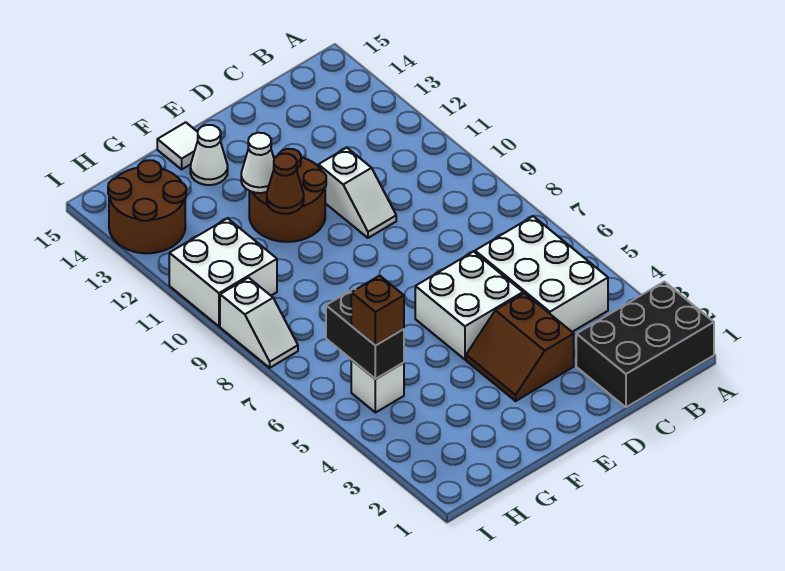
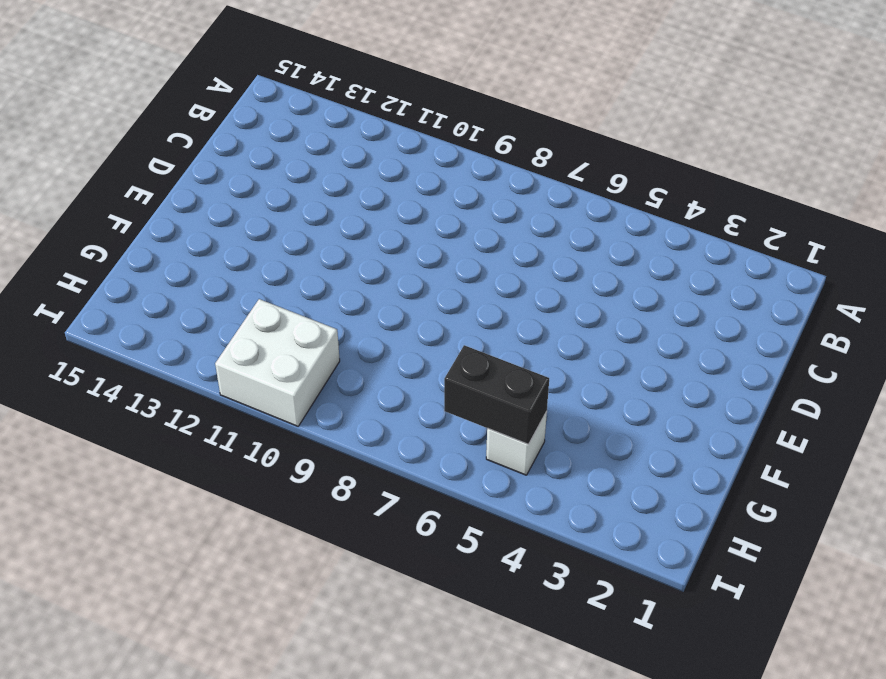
none -> black brick A1:C2 level 1
none -> white brick B4:C6 level 1
none -> brown slope D3:E4 level 1 top D

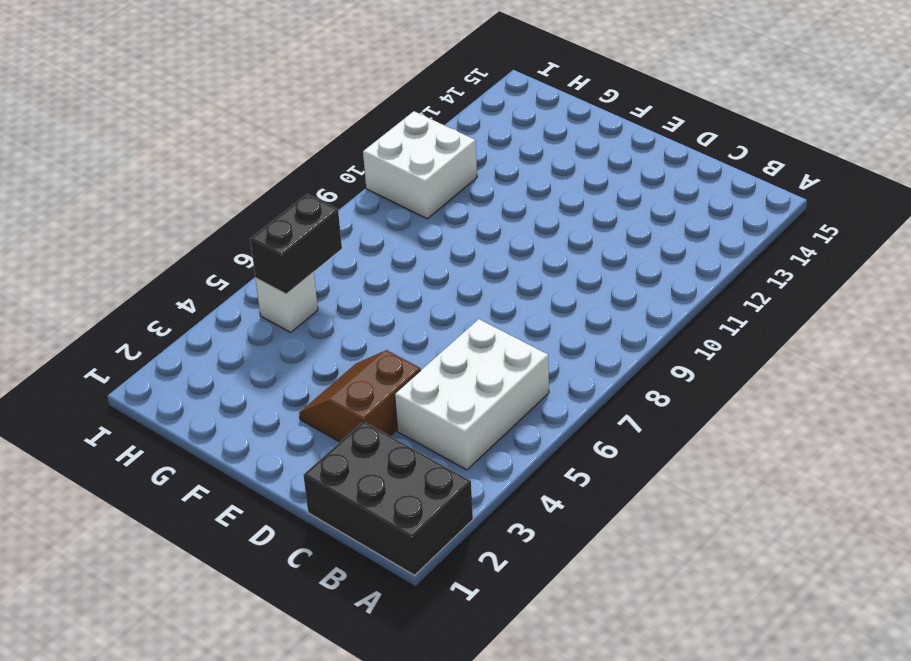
none -> white brick D5:E6 level 1
none -> white slope D10:D11 level 1 top 11
none -> brown round brick E11:F12 level 1

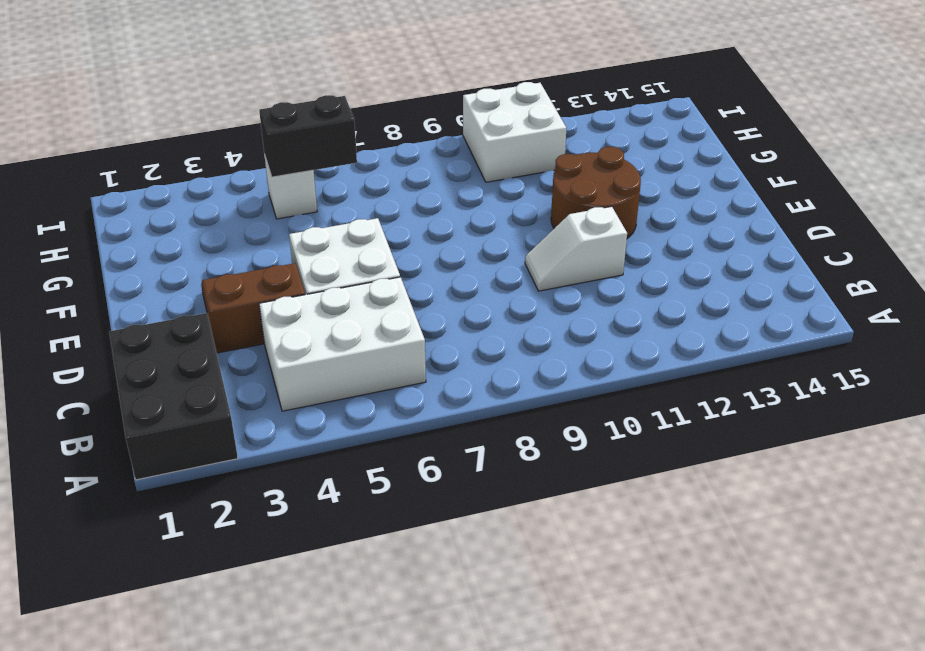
none -> white cone F14 level 1
none -> white tile F15 level 1
none -> brown round brick H13:I14 level 1

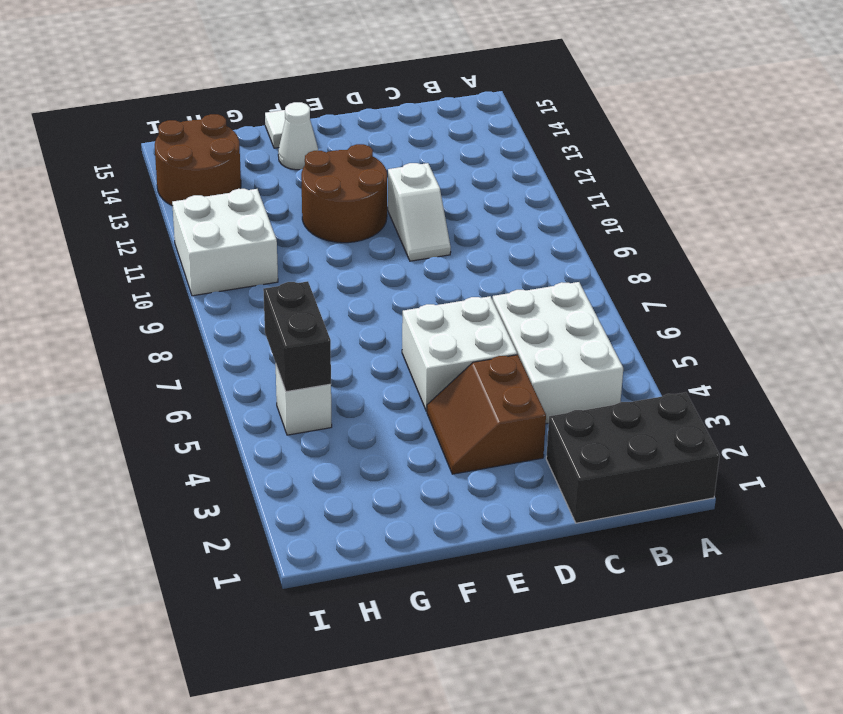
none -> white slope I8:I9 level 1 top 9
none -> brown cone F11 level 2
none -> white cone F12 level 2

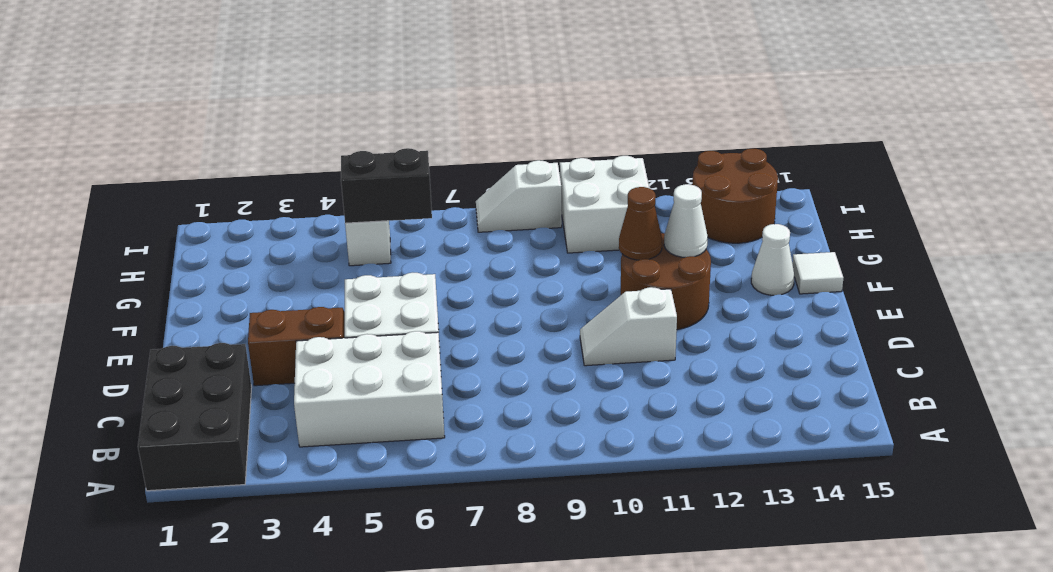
none -> brown brick H5 level 3

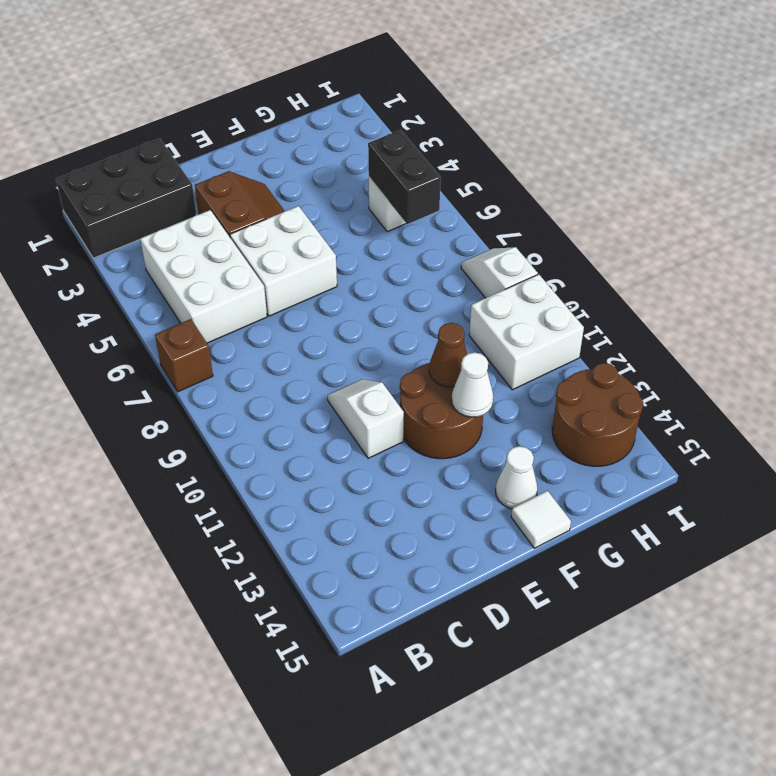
brown brick A7 level 1 -> brown brick H5 level 3

